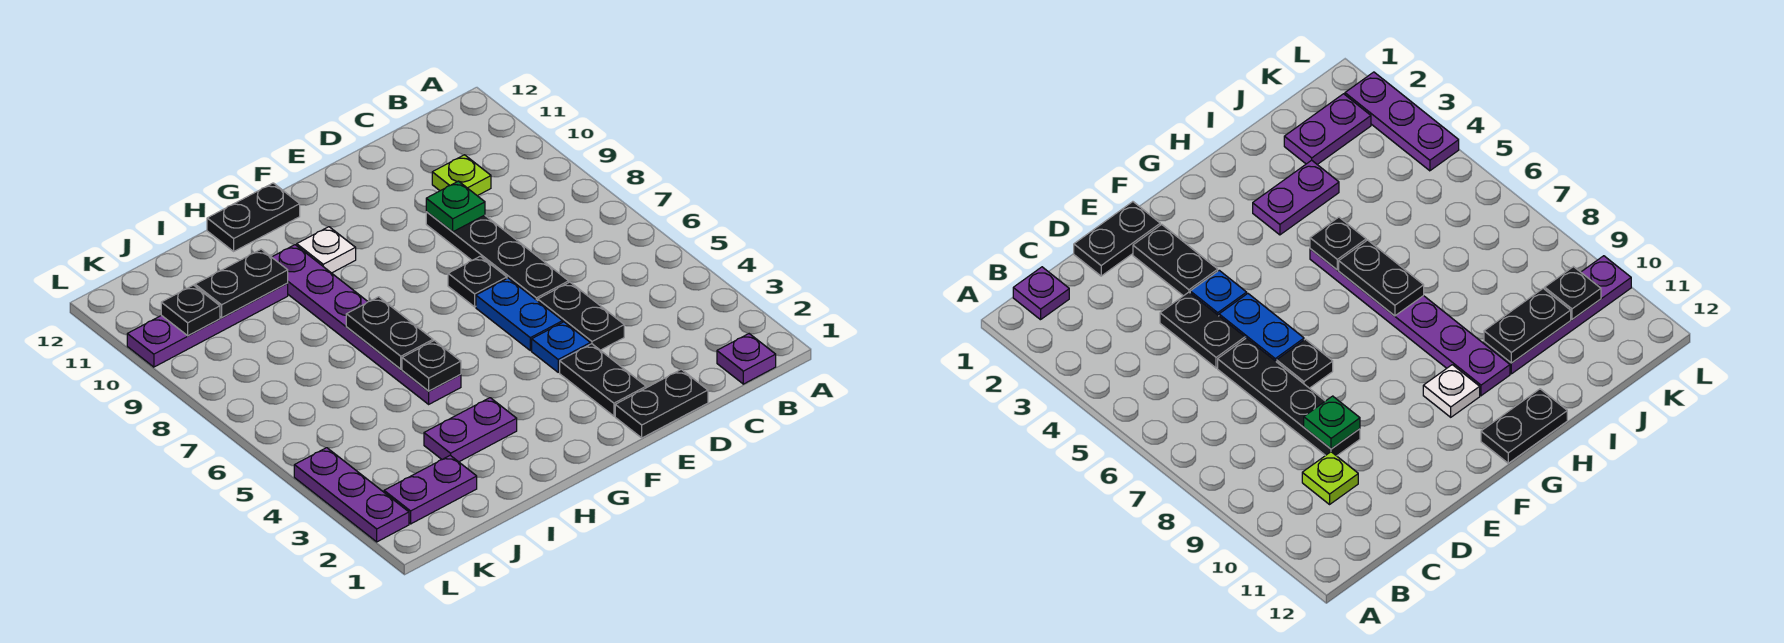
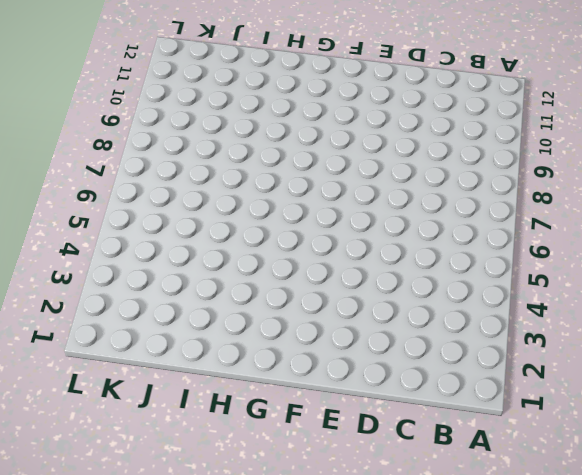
none -> purple plate B1 level 1
none -> lime plate C10 level 1
none -> black plate D1:E1 level 1

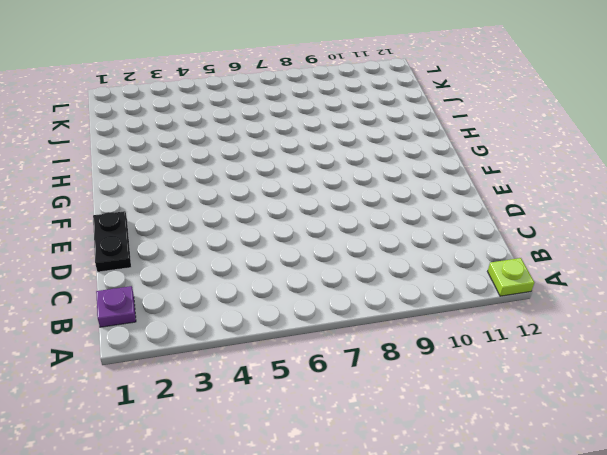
lime plate A12 level 1 -> lime plate C10 level 1
none -> black plate D4:D5 level 1
none -> black plate D6:D9 level 1
none -> black plate E2:E3 level 1

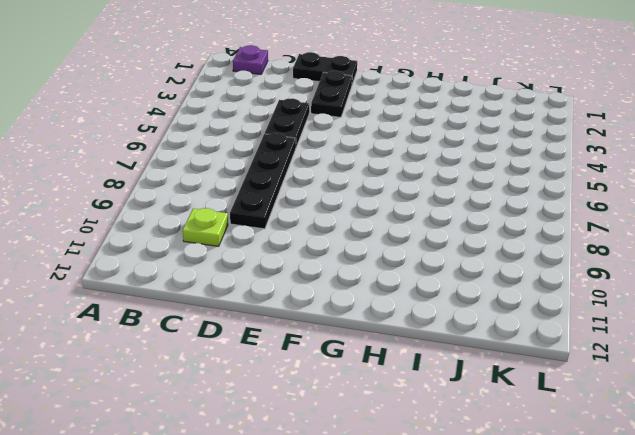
none -> blue plate E4 level 1
none -> blue plate E5:E6 level 1
none -> black plate E7 level 1

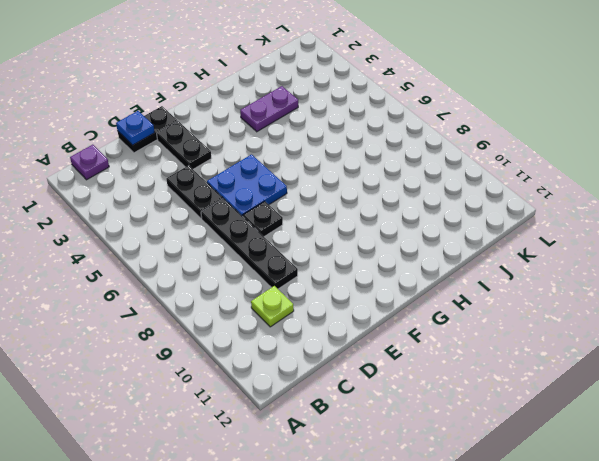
blue plate D1 level 2 -> blue plate E4 level 1
blue plate E5:F6 level 1 -> blue plate E5:E6 level 1
none -> white plate G10 level 1
none -> black plate G12:H12 level 1
none -> purple plate H5:H10 level 1

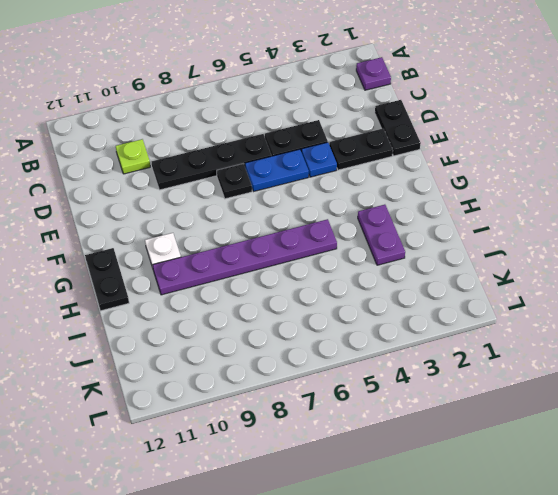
none -> purple plate I10:L10 level 1
none -> purple plate J2:K2 level 1
none -> purple plate L2:L4 level 1

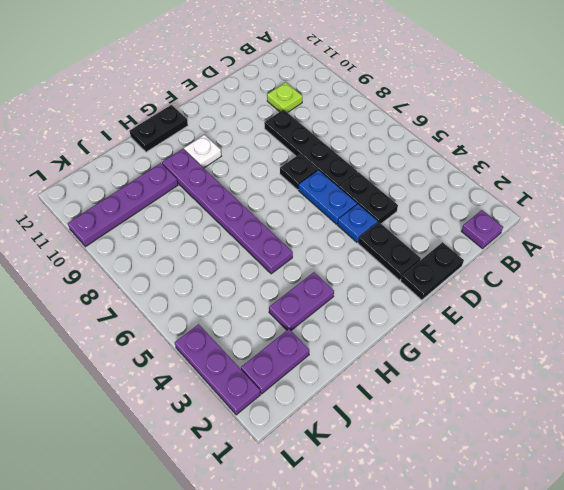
none -> green plate D9 level 2
none -> black plate H5 level 2
none -> black plate H6:H7 level 2

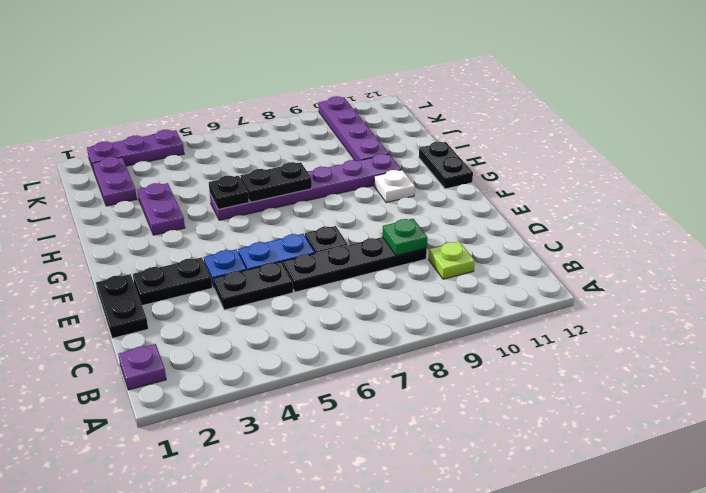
none -> black plate I10:J10 level 2
none -> black plate K10 level 2

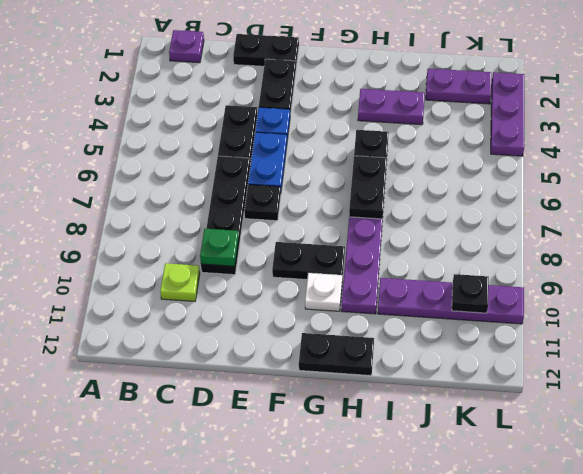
black plate F9:G9 level 1 -> black plate I10:J10 level 2

